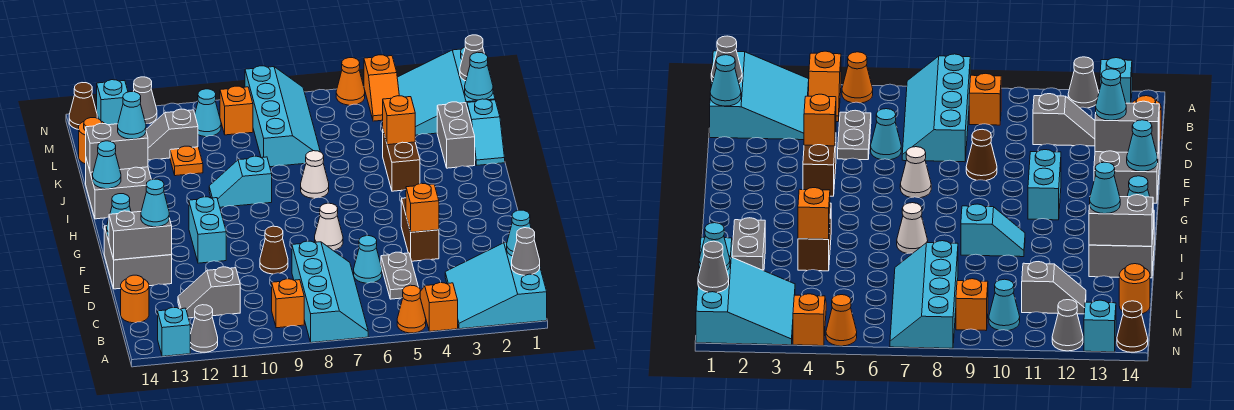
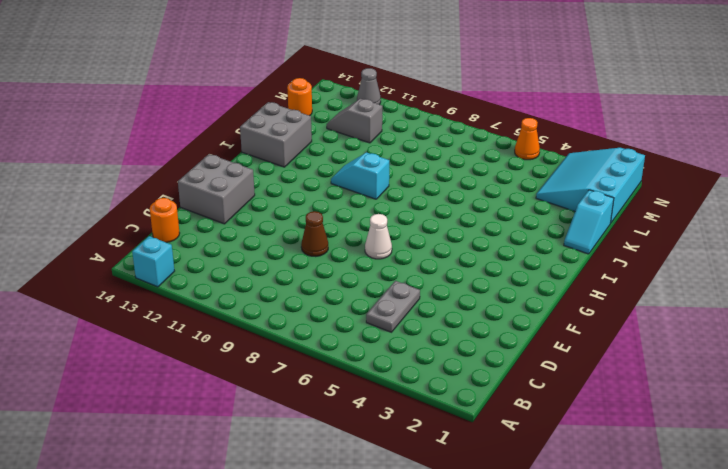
none -> cyan slope A1:C3 level 1 top 1
none -> orange slope A4:B4 level 1 top A
none -> orange cone A5 level 1
none -> cyan slope A7:D8 level 1 top 8

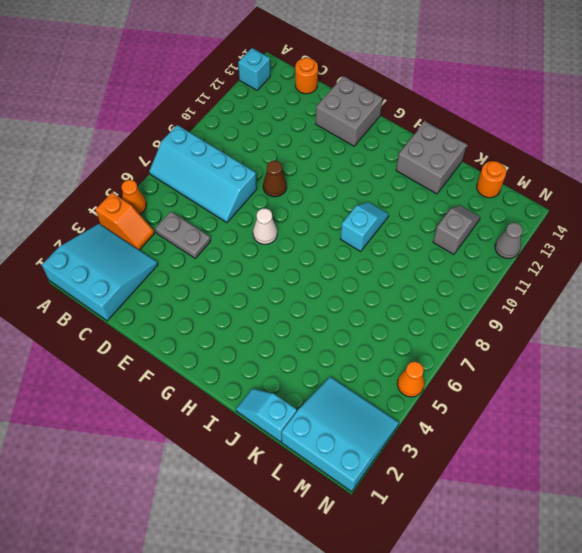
none -> grey cone A12 level 1
none -> orange brick B9 level 1
none -> grey slope C11:C12 level 1 top 11
none -> cyan cone D6 level 1

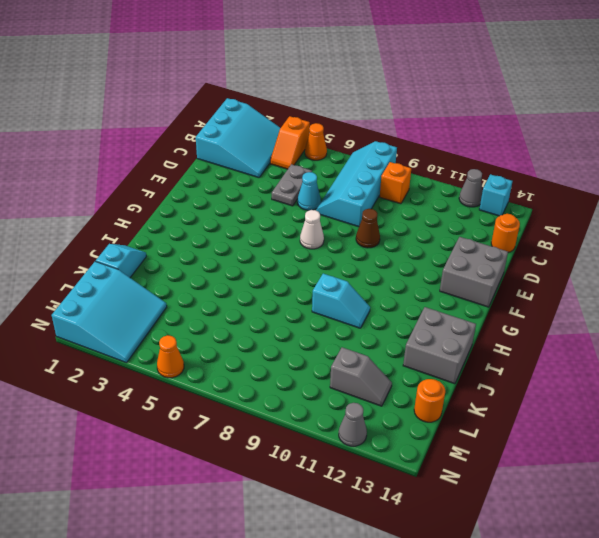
none -> grey slope C11:C12 level 1 top 11
none -> brown brick E4:F4 level 1
none -> cyan brick F11:G11 level 1
none -> brown brick I4:J4 level 1

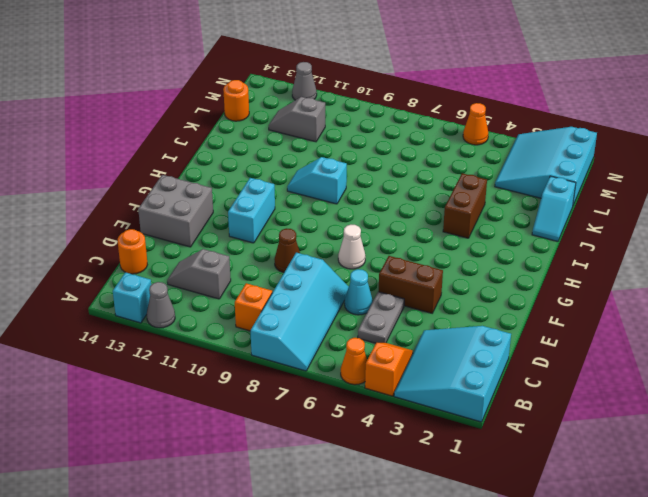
brown brick E4:E5 level 1 -> brown brick E4:F4 level 1
none -> white cone I7 level 1
none -> grey brick I13:J14 level 1
none -> grey brick J2:K2 level 1
none -> cyan slope K7:N8 level 1 top 8

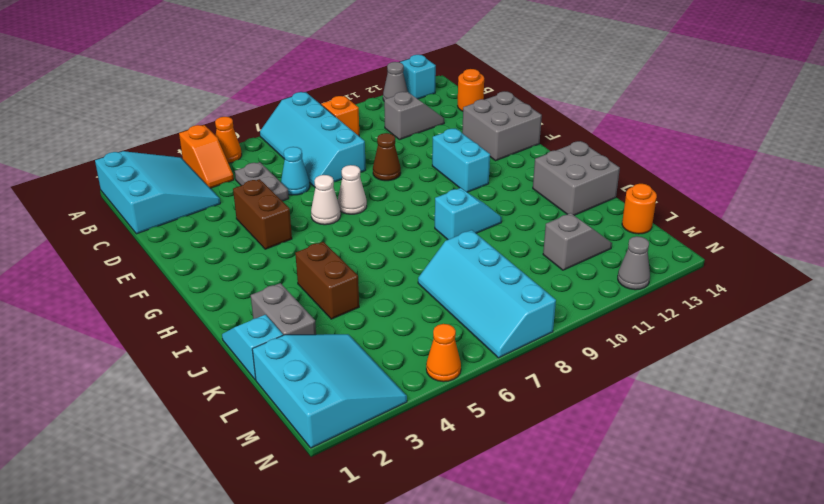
white cone F6 level 1 -> white cone I7 level 1
none -> orange plate K11 level 1
none -> orange slope M4:N4 level 1 top N
none -> orange brick M9 level 1
none -> cyan cone M10 level 1

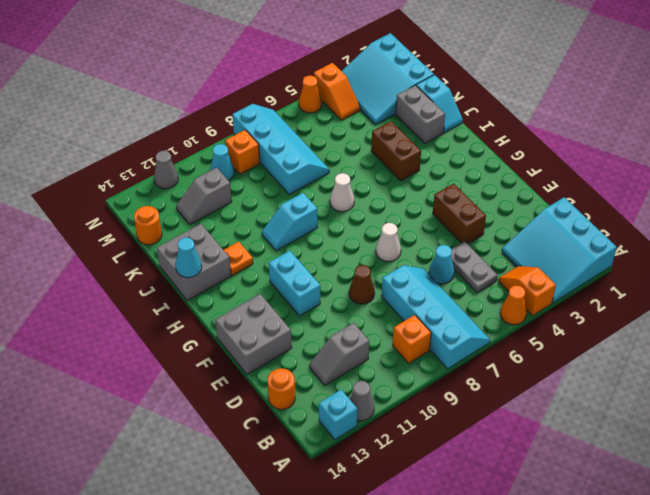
orange plate I12 level 1 -> orange plate K11 level 1
none -> cyan brick N13 level 1
none -> brown cone N14 level 1
none -> grey cone B1 level 2
none -> cyan cone C1 level 2

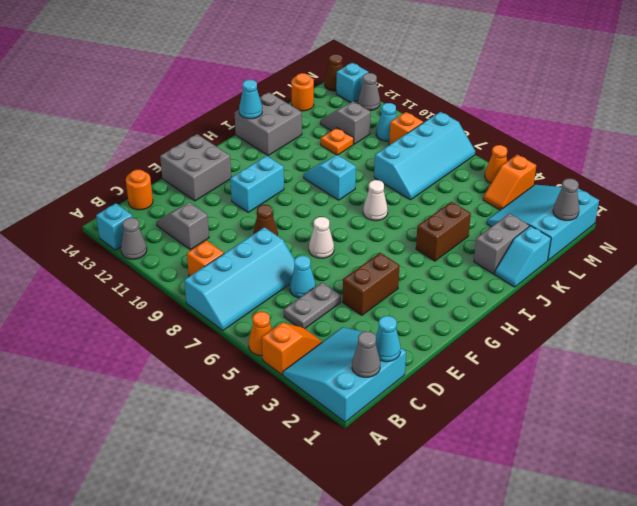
none -> orange brick E4 level 2
none -> grey brick E13:E14 level 2
none -> cyan cone F14 level 2
none -> orange brick J4 level 2

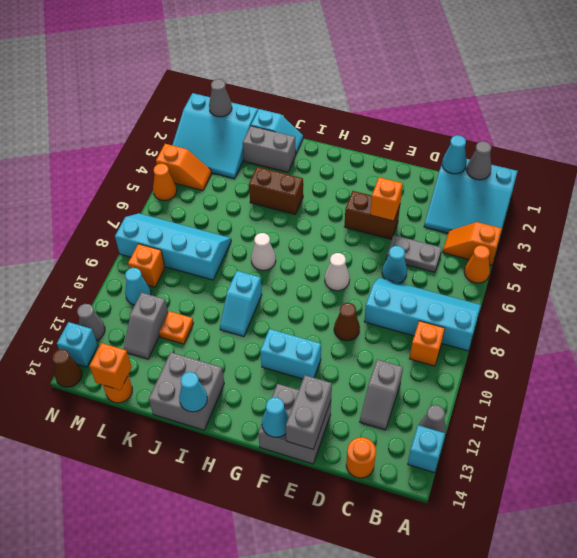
orange brick L14 level 2 -> orange brick J4 level 2
none -> grey brick J13:J14 level 2
none -> cyan cone L1 level 2
none -> cyan cone E13 level 3
none -> cyan cone J13 level 3

